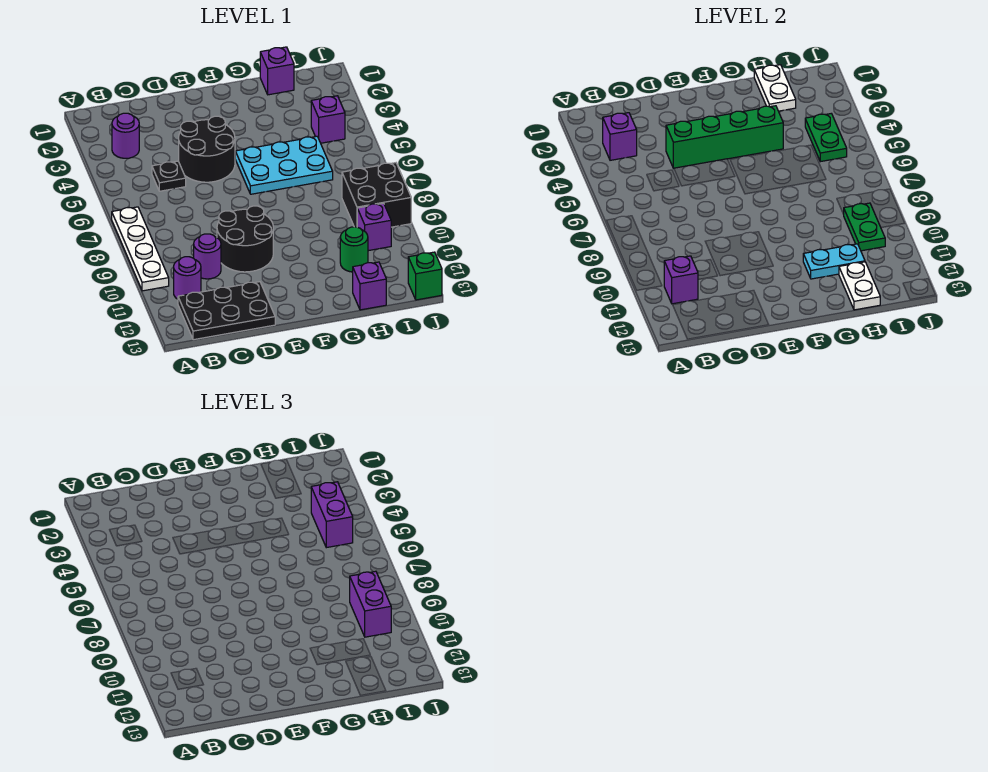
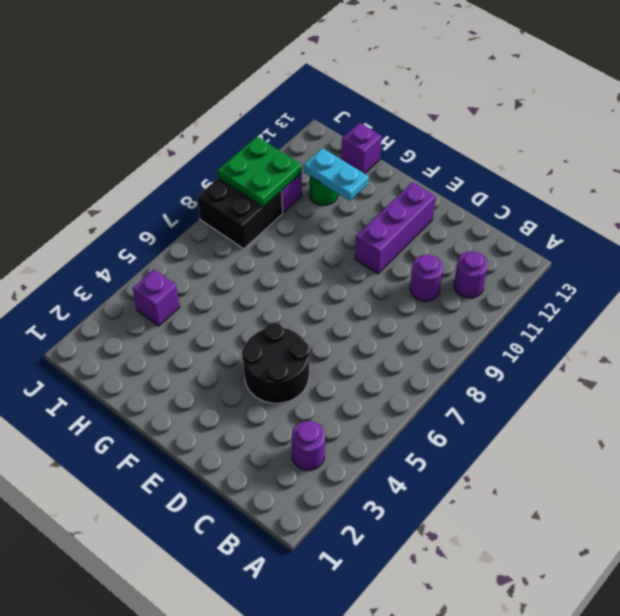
purple brick E10:E12 level 1 -> black round brick D9:E10 level 1
green plate I9:J10 level 2 -> green plate I9:I10 level 2
none -> white plate A7:A10 level 1
none -> black plate B12:D13 level 1
none -> black plate C5 level 1

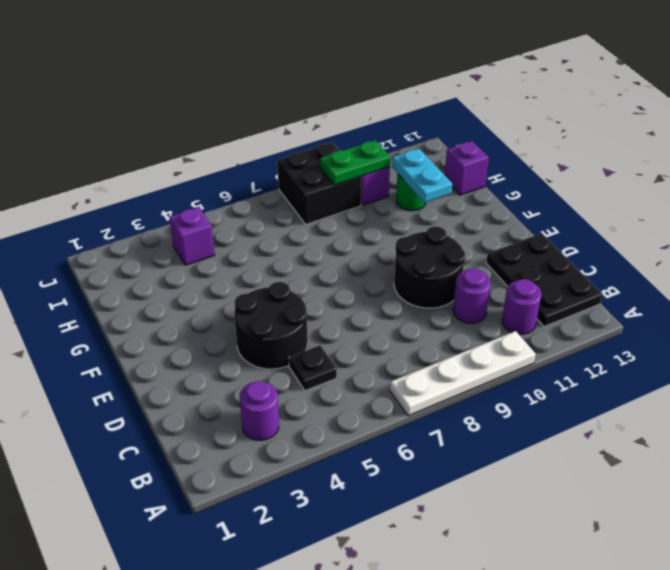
none -> cyan plate F5:H6 level 1
none -> purple brick H1 level 1
none -> green brick J13 level 1

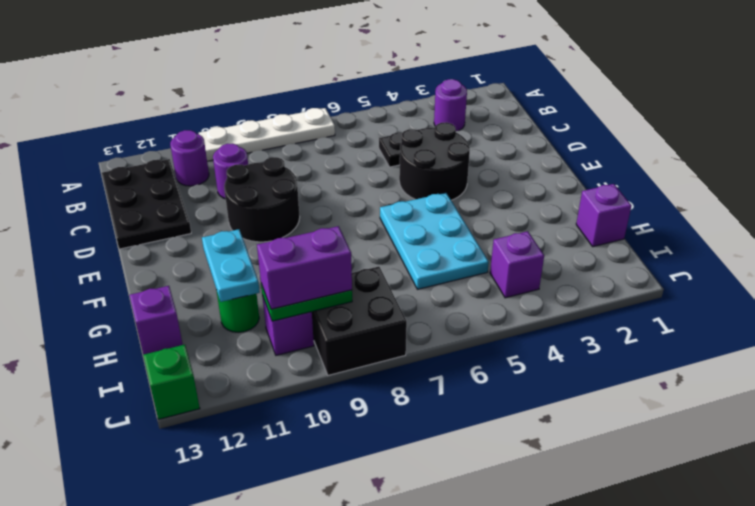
none -> purple brick B3 level 2
none -> purple brick B11 level 2
none -> green brick D4:G4 level 2

